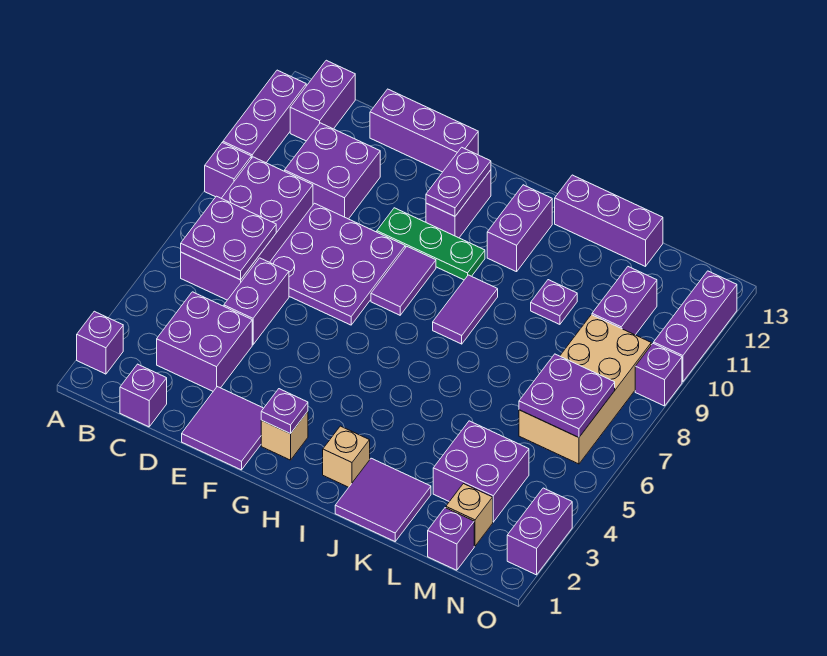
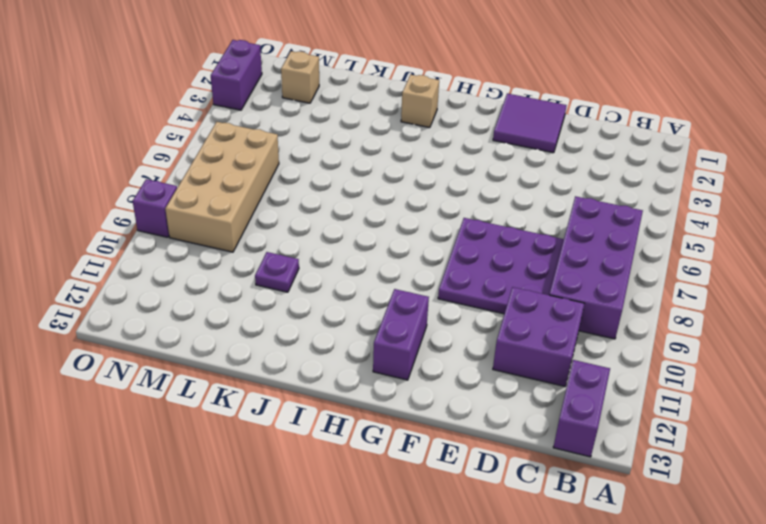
none -> purple brick A2 level 1
none -> purple brick A9 level 1
none -> purple brick A10:A12 level 1
none -> purple brick C1 level 1

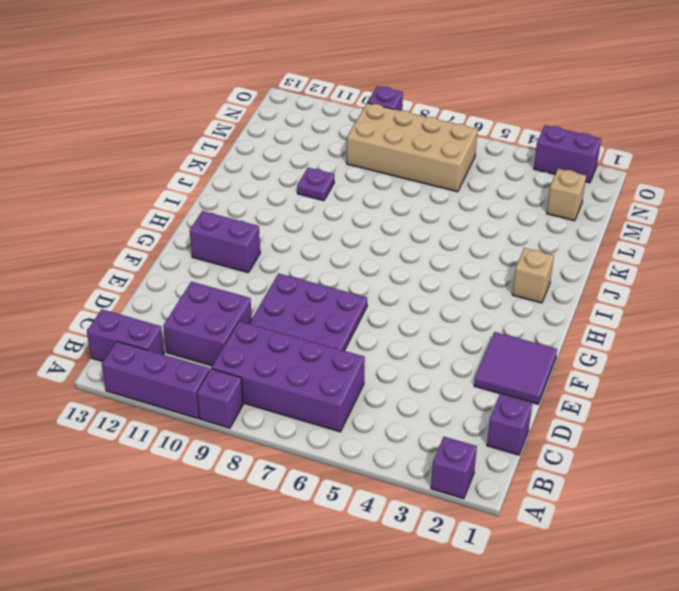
none -> purple brick C3:D4 level 1
none -> purple brick D5:D6 level 1
none -> purple brick D13:F13 level 1
none -> green plate F10:H10 level 1

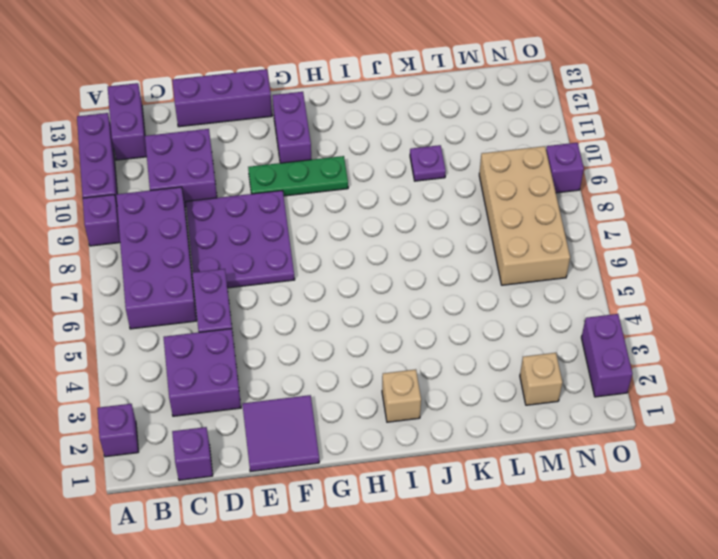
none -> tan brick G2 level 1
none -> purple tile G8:G9 level 1
none -> purple tile I8:I9 level 1
none -> purple brick I11:I12 level 1

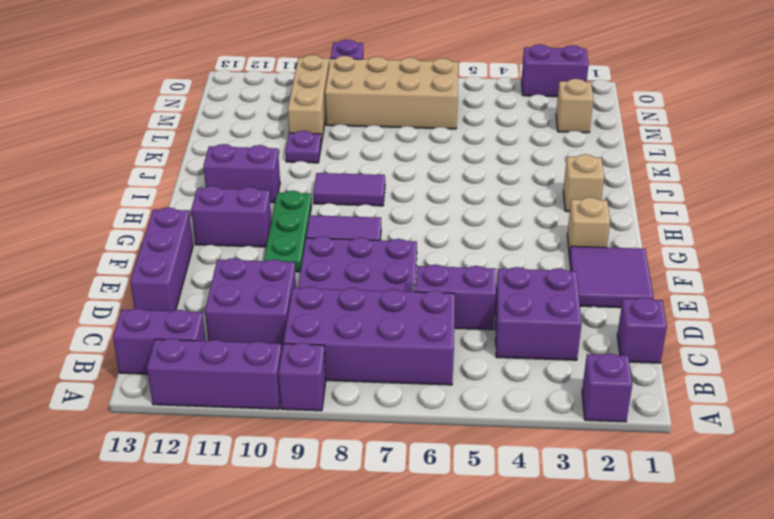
tan brick L10:N10 level 1 -> purple brick M10:M11 level 1
none -> purple tile J1:K2 level 1
none -> purple brick J13:L13 level 1
none -> purple brick L3:M4 level 1
none -> purple brick M1 level 1

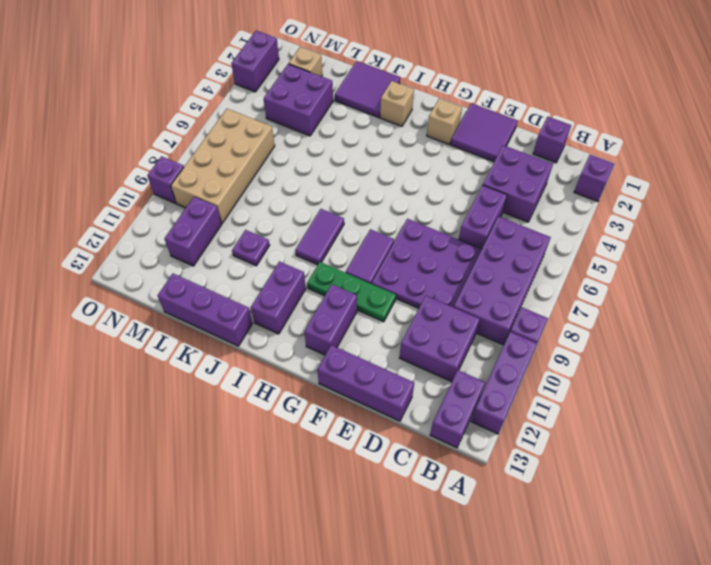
none -> purple brick M1 level 1
none -> purple brick O10:O12 level 1
none -> purple plate B6:C7 level 2
none -> purple plate G2 level 2

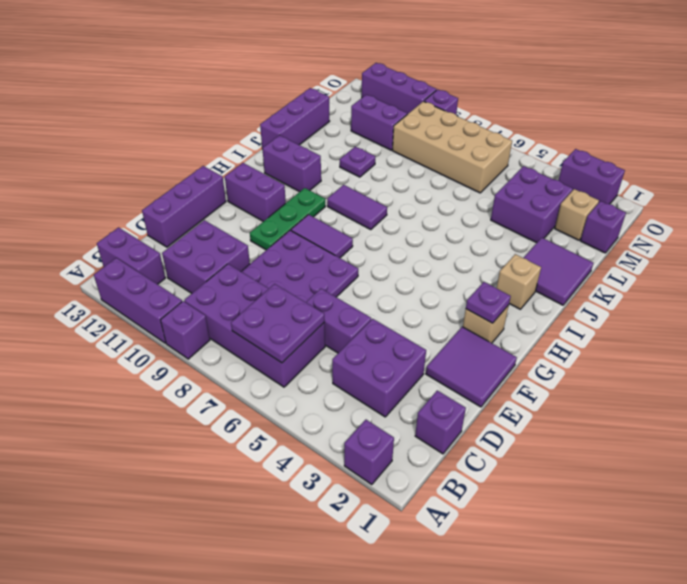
none -> purple plate G11:G12 level 2
none -> purple plate M6:N7 level 2

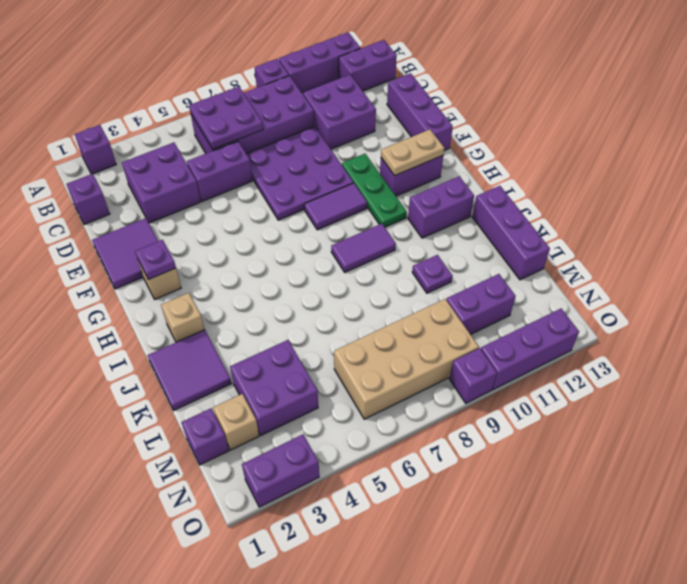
tan plate G11:G12 level 2 -> purple plate G11:G12 level 2
none -> purple plate M6:N7 level 2

